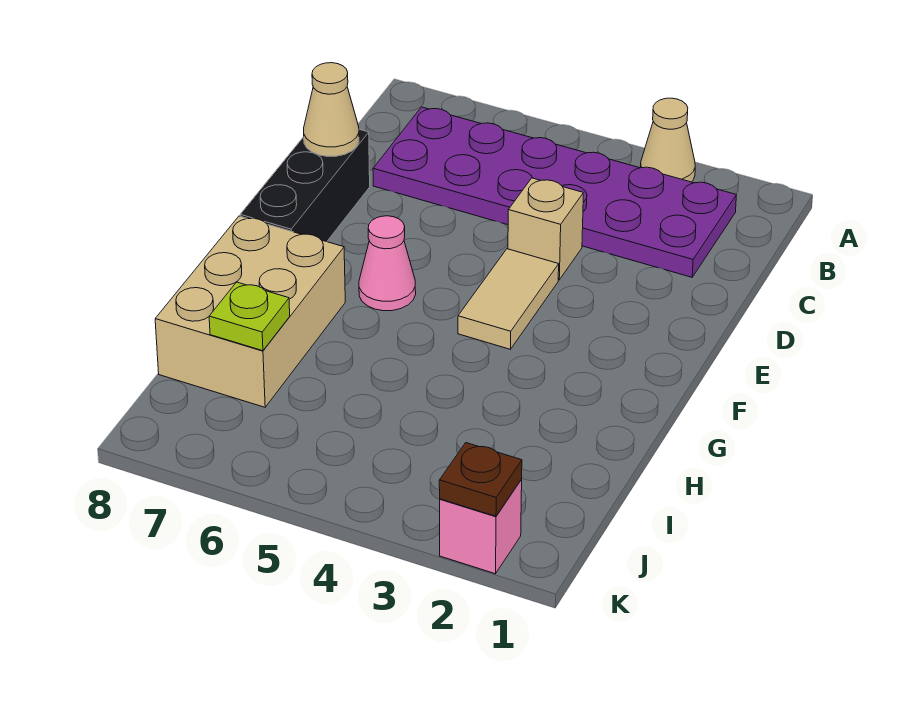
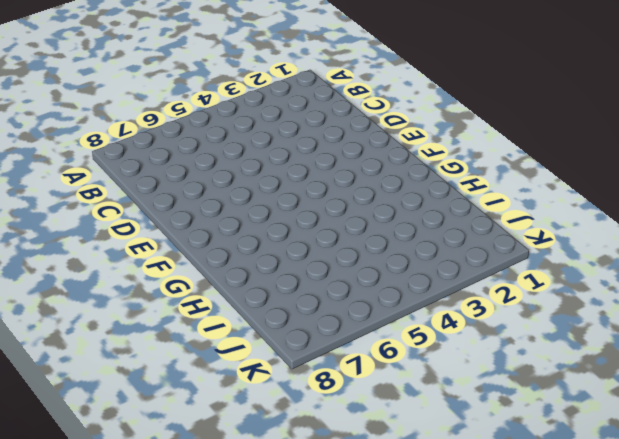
none -> tan cone A3 level 1
none -> purple plate B2:C7 level 1

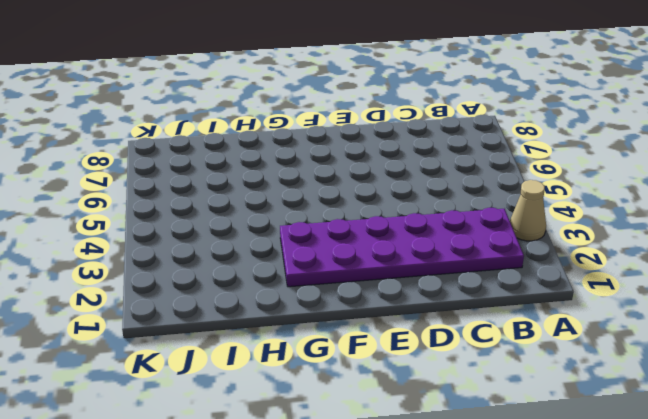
purple plate B2:G3 level 1 -> purple plate B2:C7 level 1
none -> tan brick D4 level 1
none -> black brick D8:F8 level 1

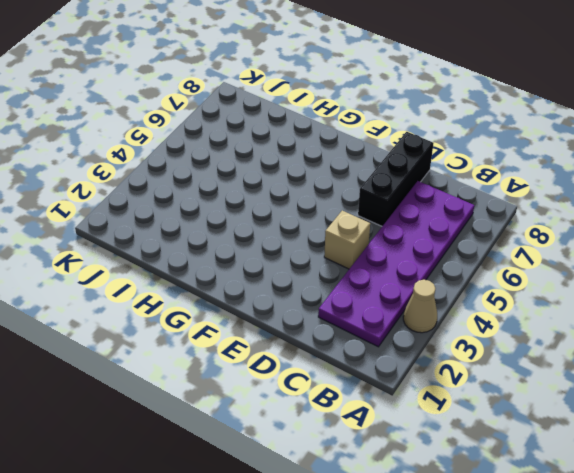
black brick D6:D8 level 1 -> black brick D8:F8 level 1
none -> tan tile E4:F4 level 1
none -> pink cone F6 level 1

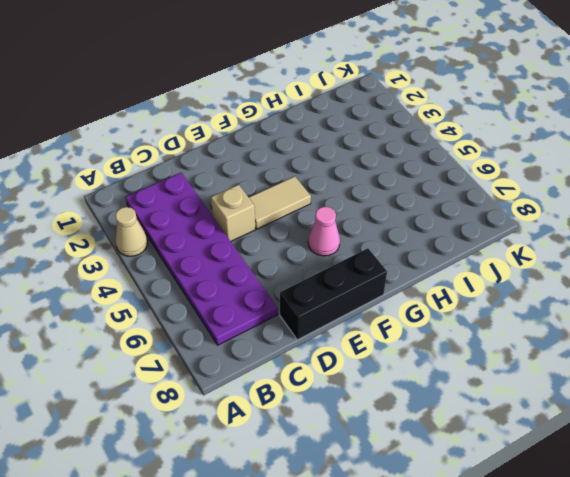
none -> tan brick G7:I8 level 1
none -> pink brick K2 level 1

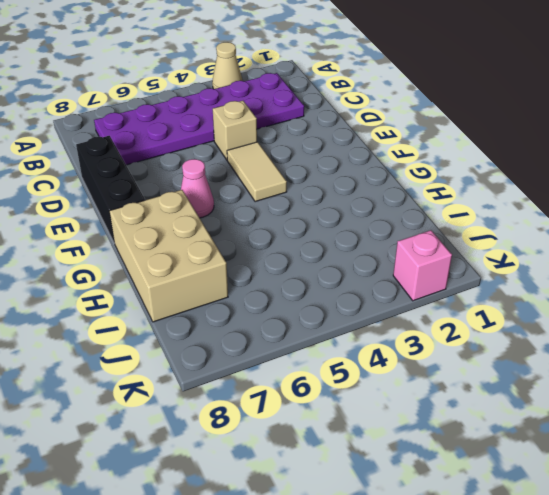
none -> tan cone D8 level 2
none -> lime plate I7 level 2

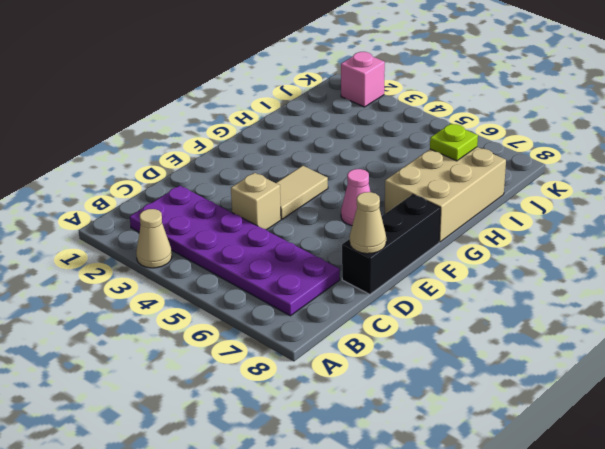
none -> brown plate K2 level 2

